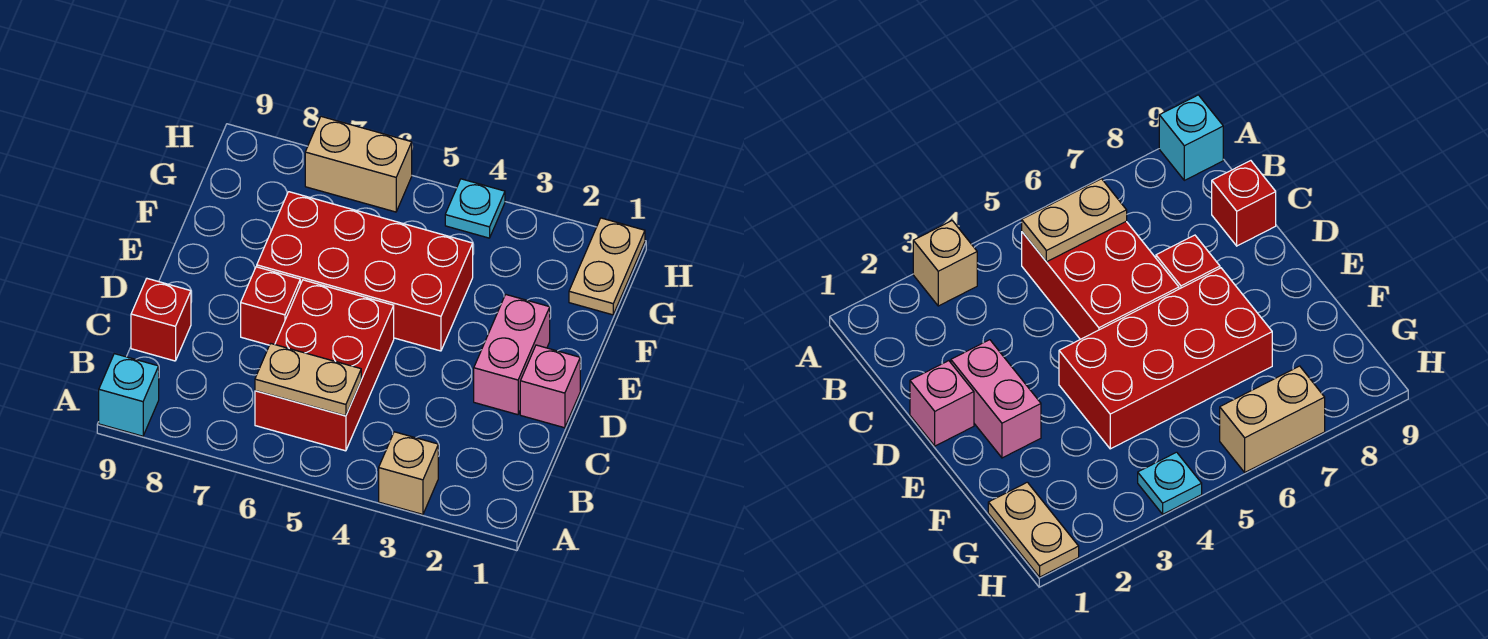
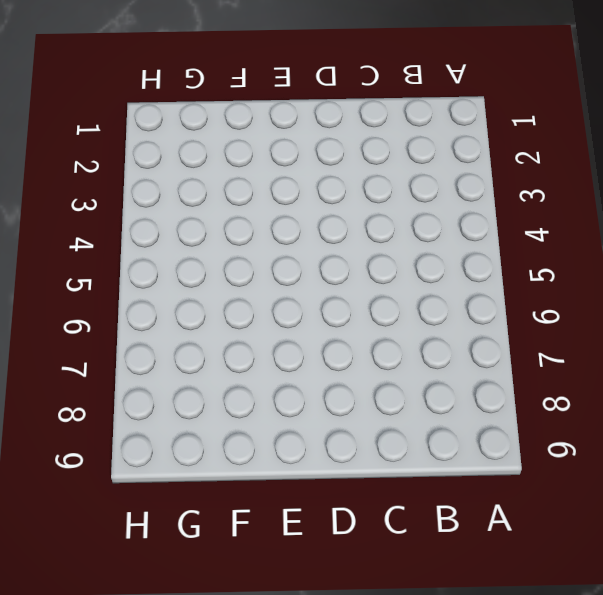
none -> tan brick A3 level 1
none -> cyan brick A9 level 1
none -> red brick B5:D6 level 1

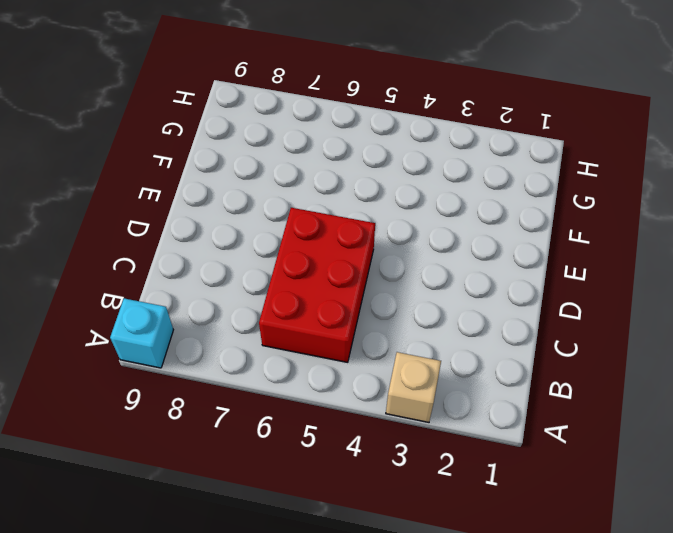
none -> red brick C9 level 1
none -> pink brick D1 level 1
none -> pink brick D2:E2 level 1

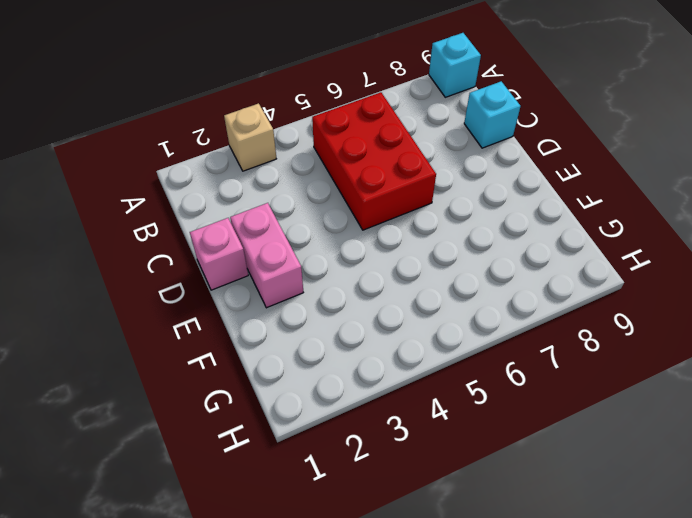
cyan brick C9 level 1 -> red brick C9 level 1
none -> red brick D7 level 1
none -> red brick E4:F7 level 1
none -> tan plate G1:H1 level 1

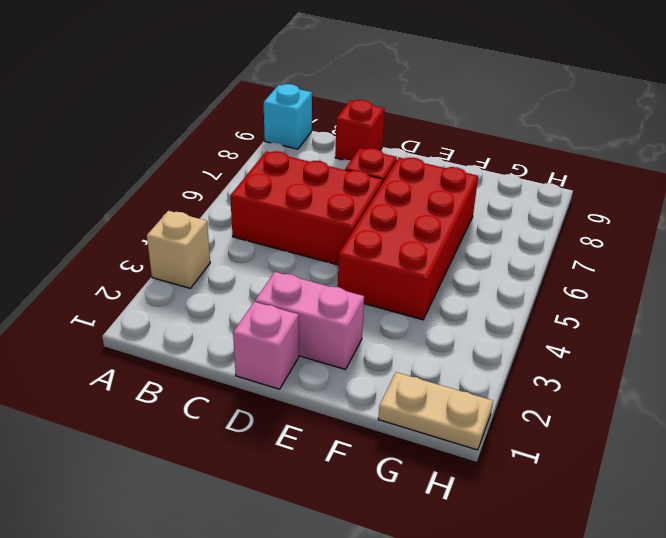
none -> cyan plate H4 level 1
none -> tan brick H6:H7 level 1
none -> tan plate B5:B6 level 2

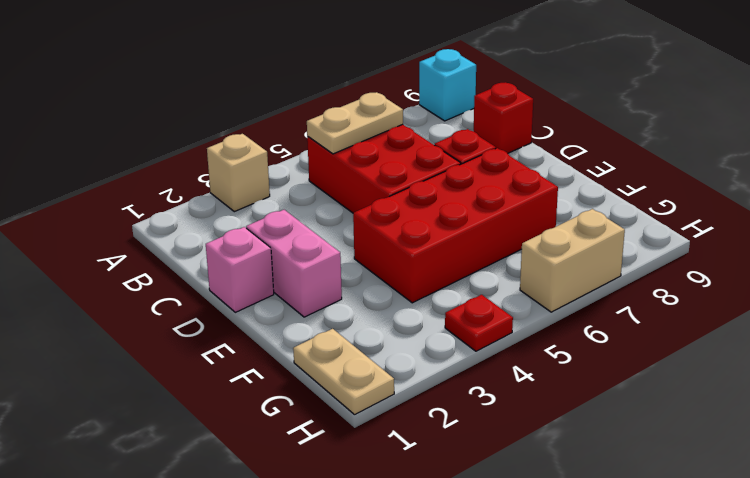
red plate H4 level 1 -> cyan plate H4 level 1

